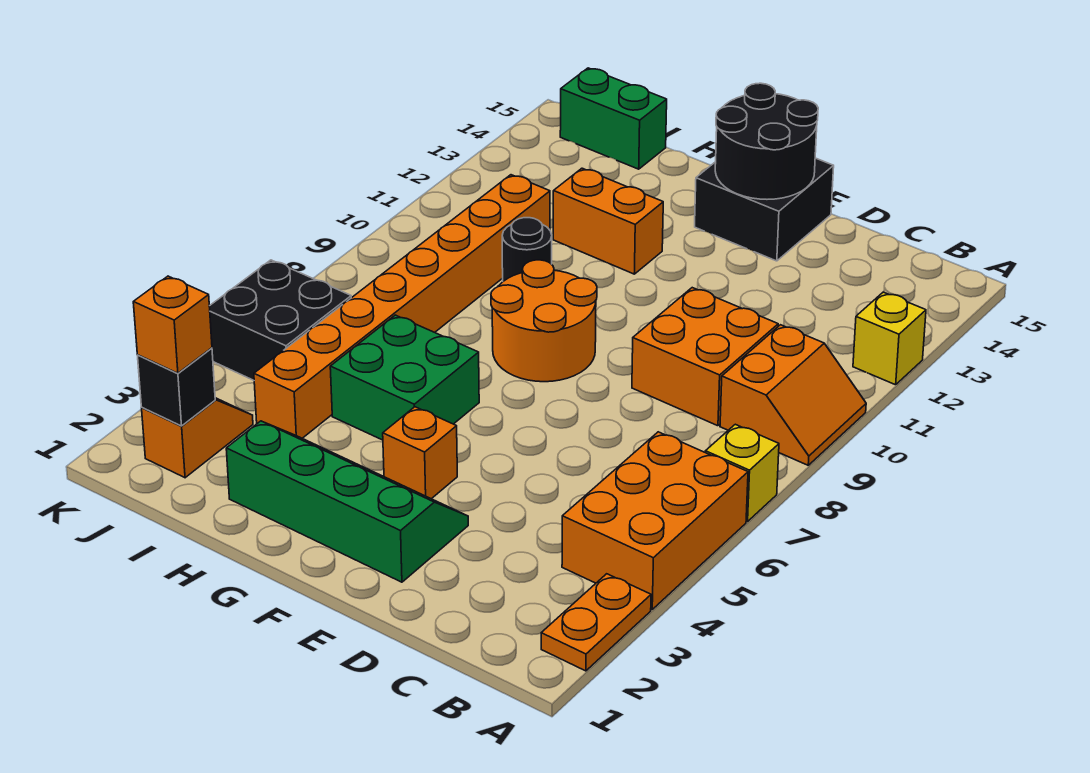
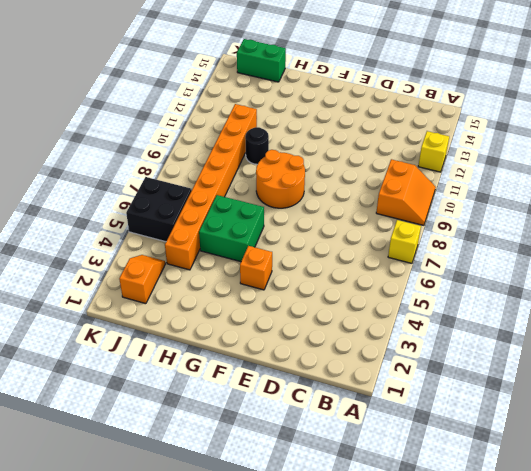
none -> orange plate A2:A3 level 1
none -> orange brick A4:B6 level 1
none -> orange brick C9:D10 level 1

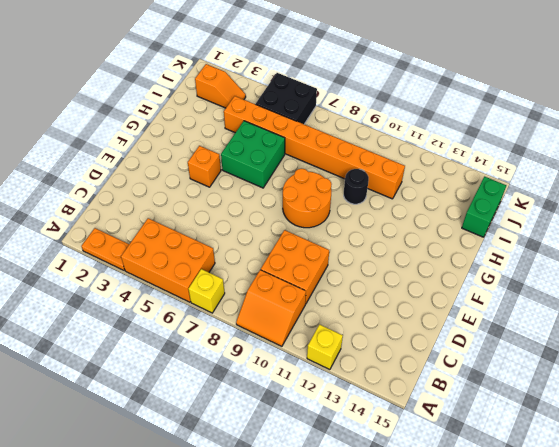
none -> green slope E2:H3 level 1 top 2
none -> black brick E14:F15 level 1
none -> orange brick G12:H12 level 1

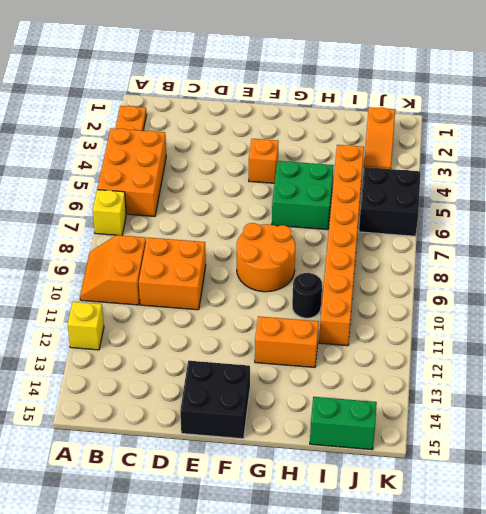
none -> green slope E2:H3 level 1 top 2
none -> black round brick E14:F15 level 2
none -> black brick J2 level 2

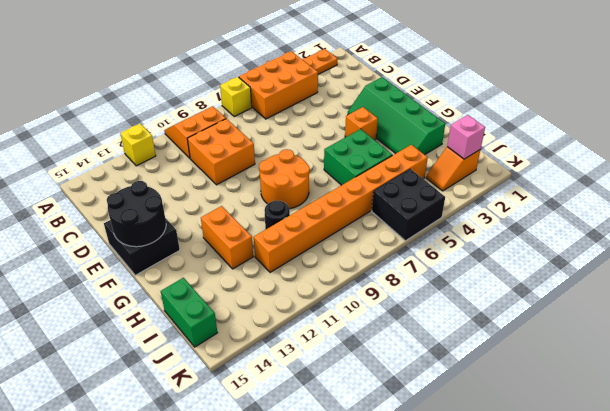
pink brick J2 level 2 -> black brick J2 level 2
none -> orange brick J2 level 3

